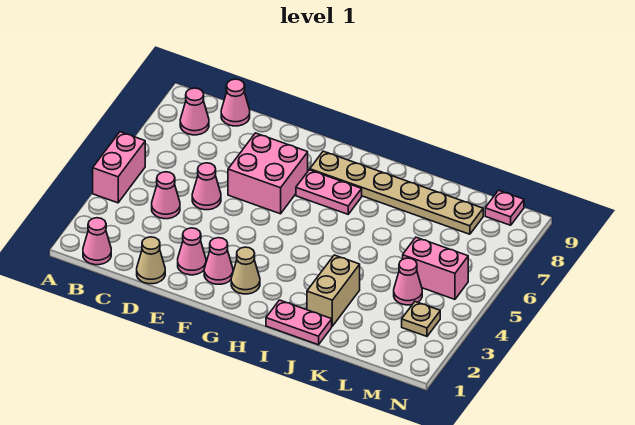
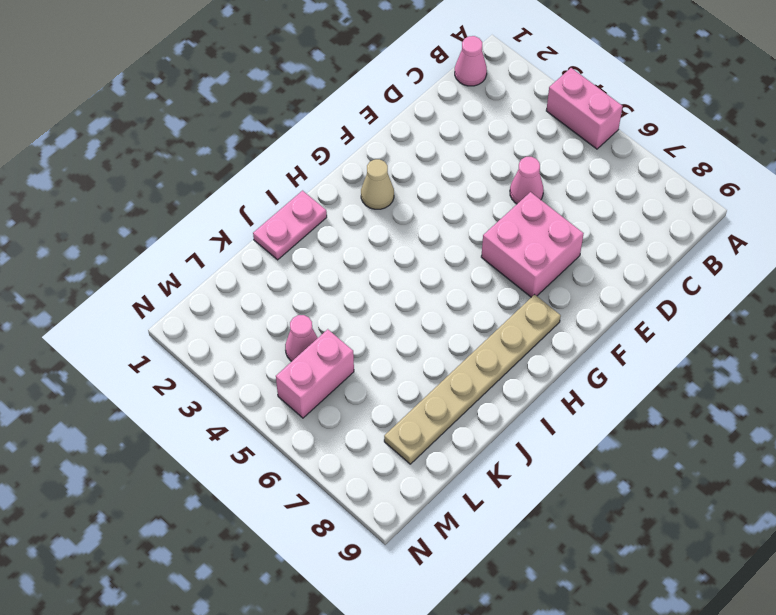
none -> pink cone B8 level 1
none -> pink cone C4 level 1
none -> pink cone C9 level 1

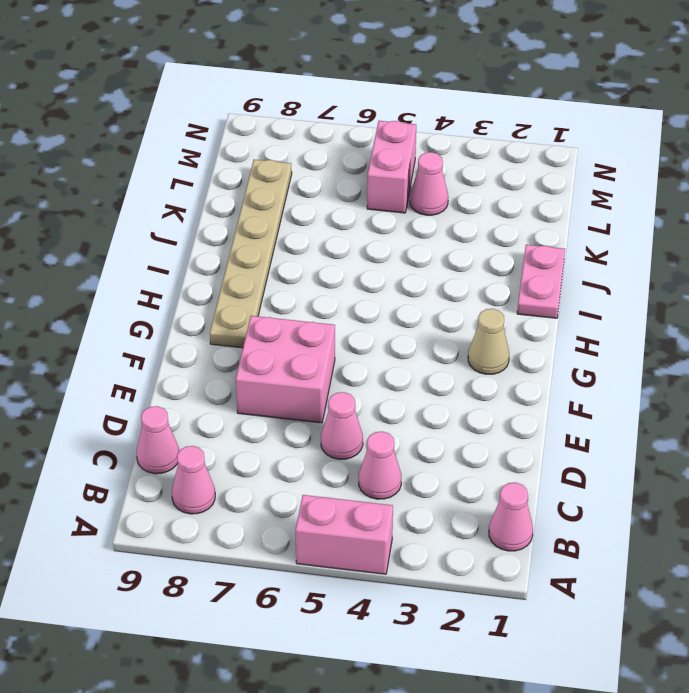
none -> tan cone D1 level 1
none -> pink cone E2 level 1
none -> pink cone F2 level 1

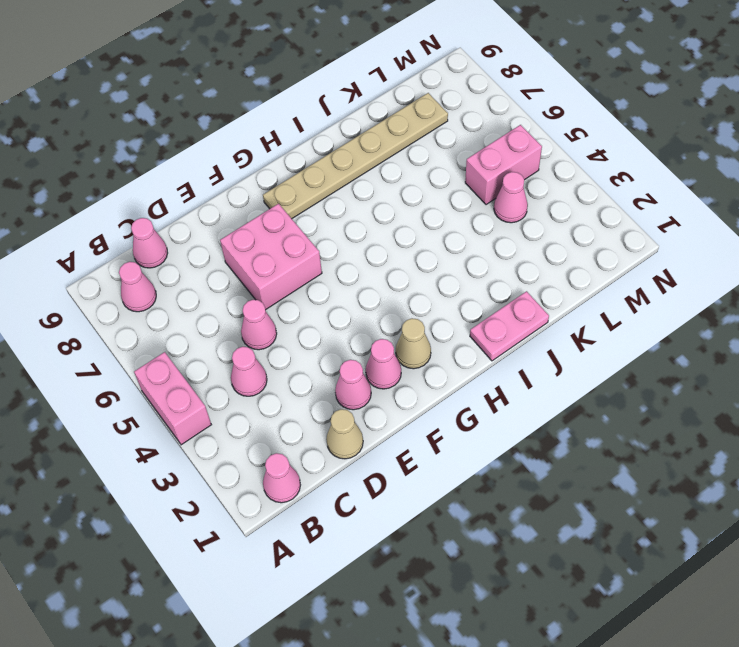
none -> pink plate G7:H7 level 1
none -> tan brick J2:J3 level 1
none -> tan plate M3 level 1

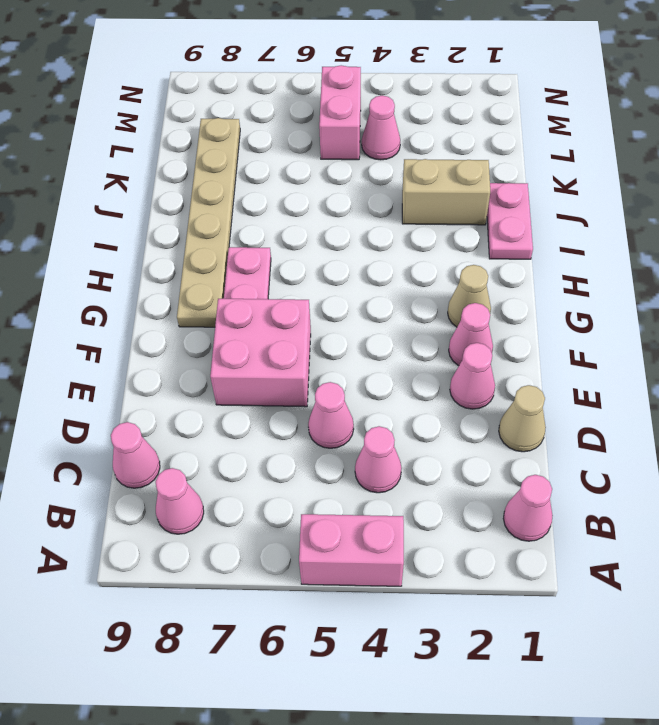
none -> tan plate M3 level 1
none -> pink plate M9 level 1

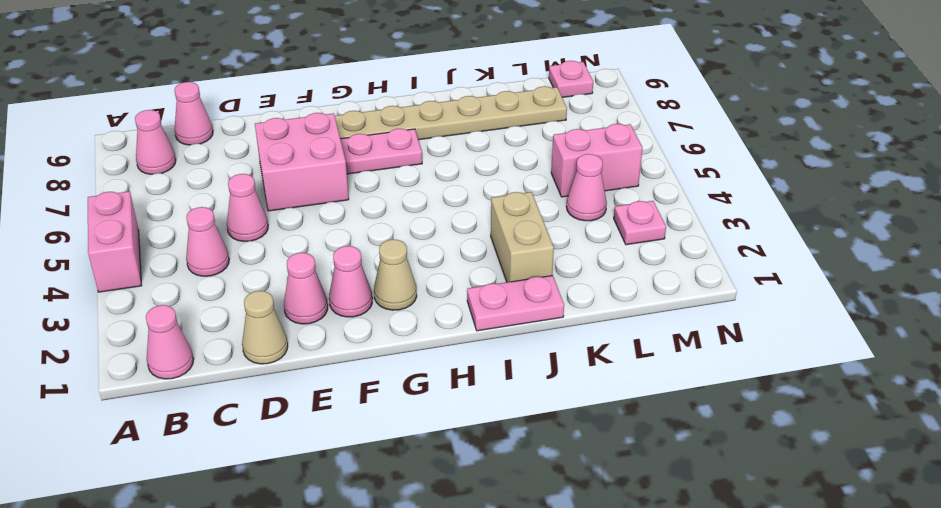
pink plate M3 level 1 -> tan plate M3 level 1

